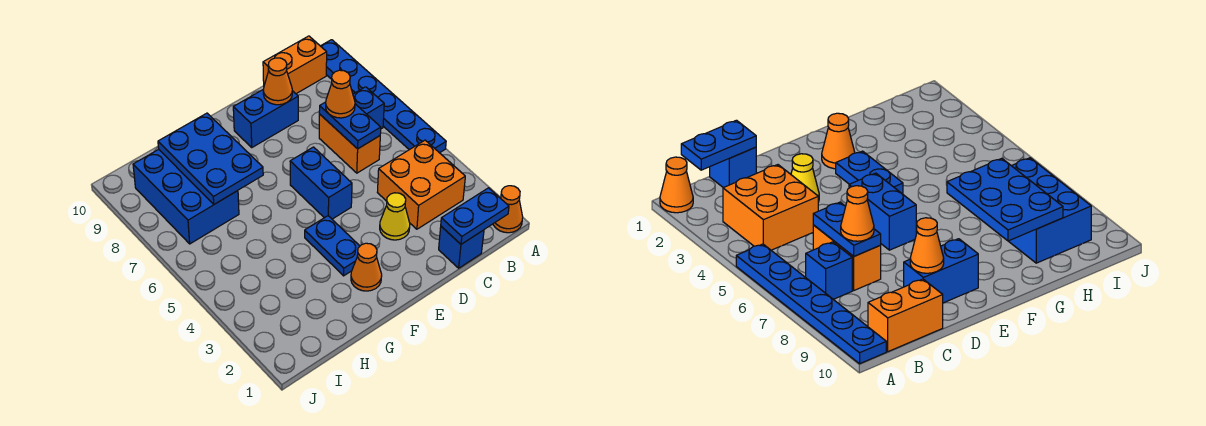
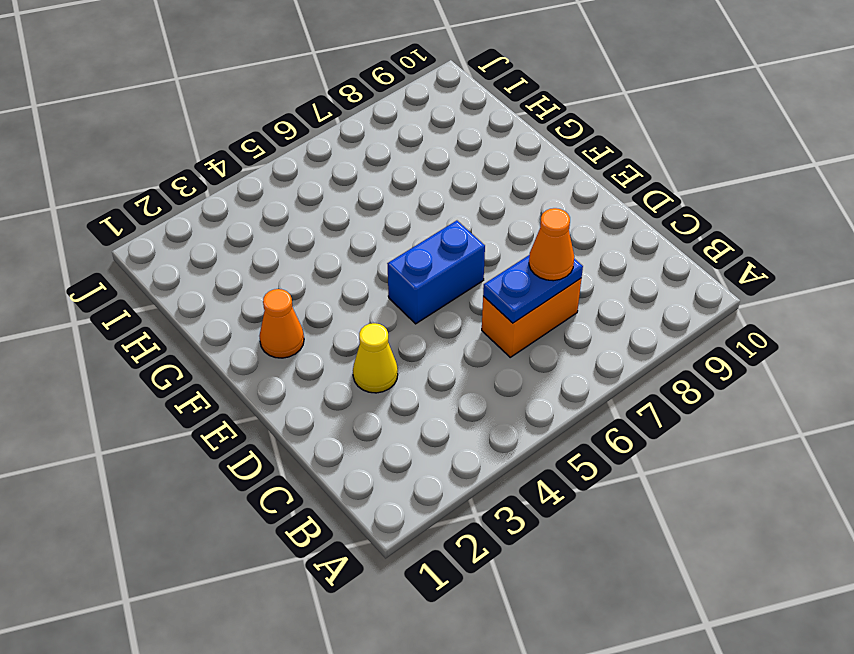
none -> orange cone A1 level 1
none -> blue plate A5:A10 level 1
none -> orange brick B3:C4 level 1

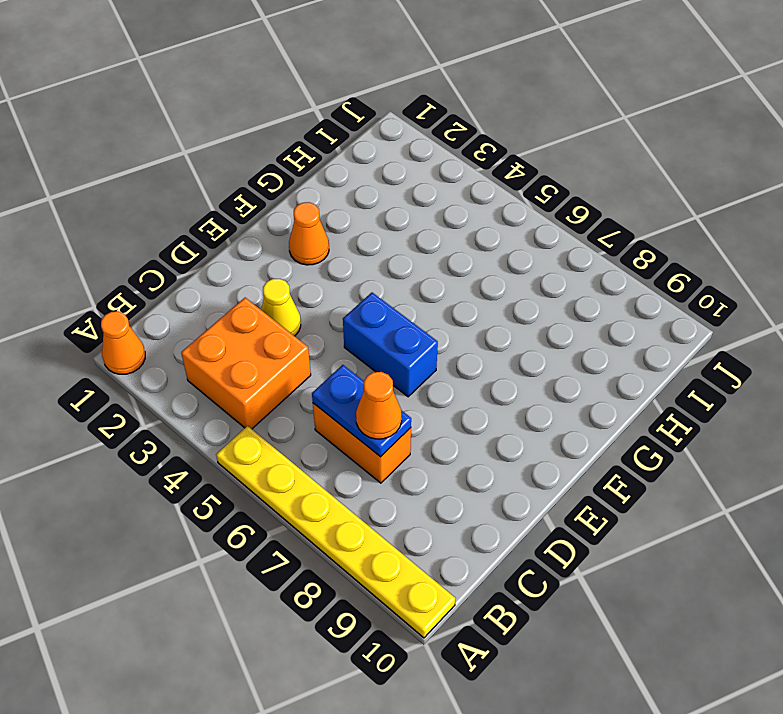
yellow plate A5:A10 level 1 -> blue plate A5:A10 level 1
none -> blue brick B7 level 1
none -> orange brick B10:C10 level 1
none -> blue brick C1 level 1

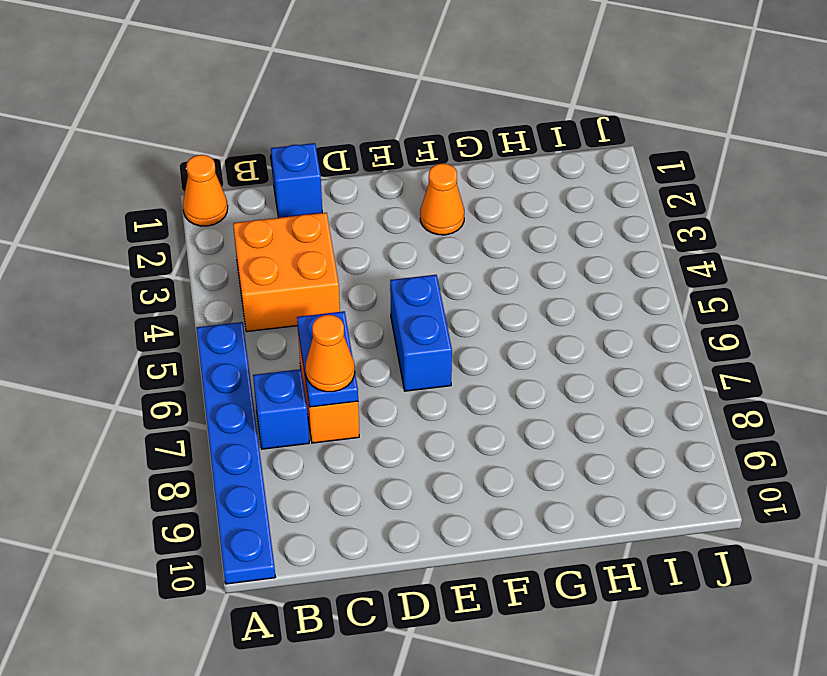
none -> orange brick B10:C10 level 1
none -> yellow cone D3 level 1
none -> blue brick D9:E9 level 1

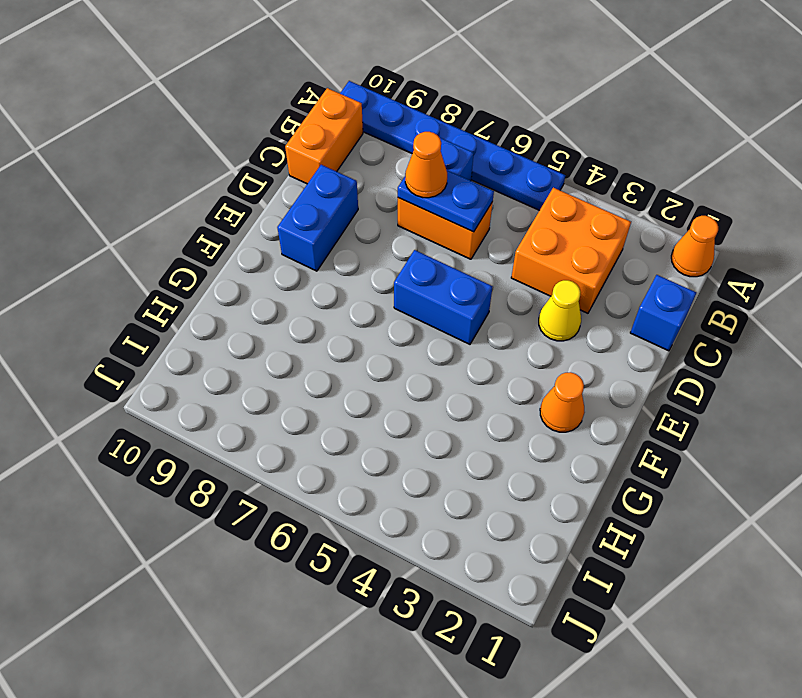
none -> blue plate F3:F4 level 1
none -> blue brick H7:I9 level 1
none -> blue plate B1:C1 level 2

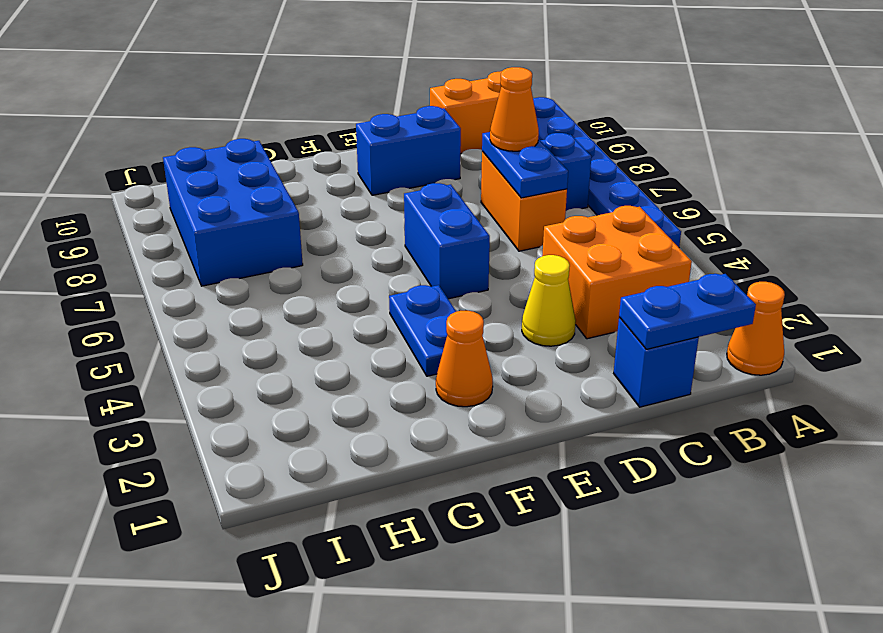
none -> orange cone D9 level 2
none -> blue plate G7:H9 level 2

